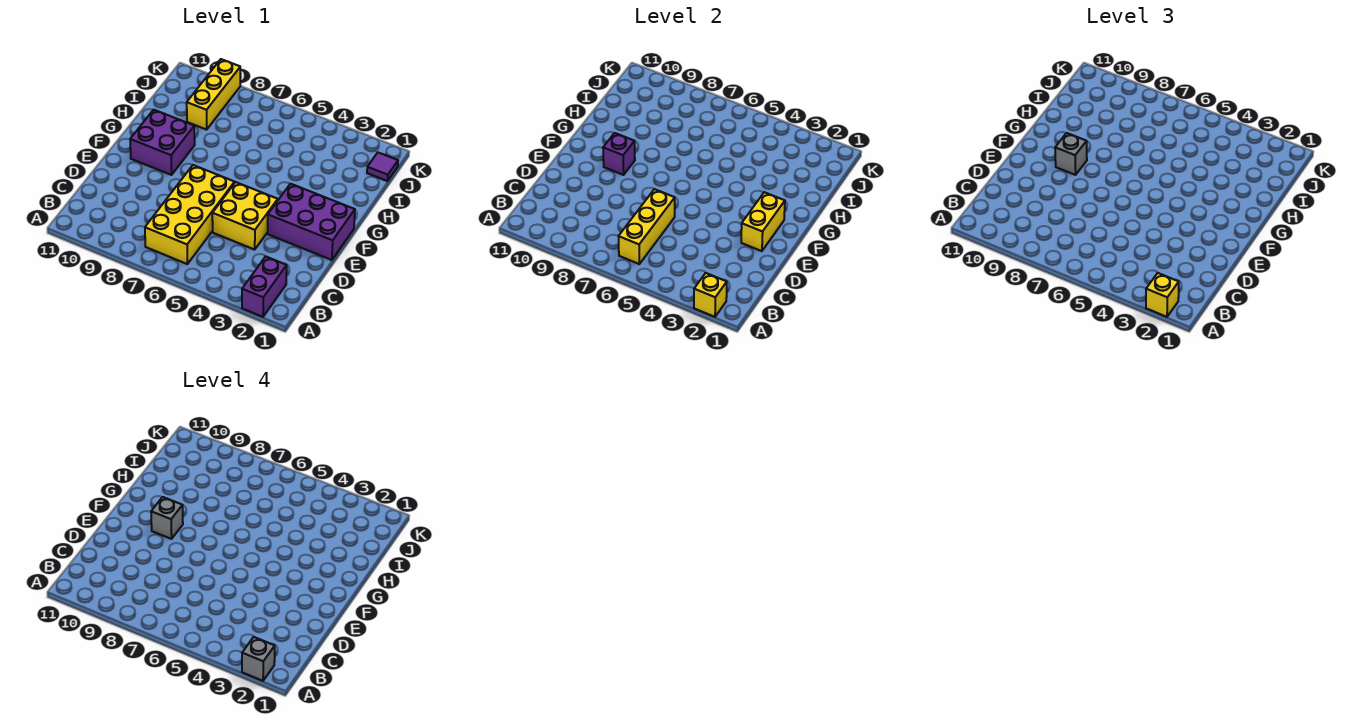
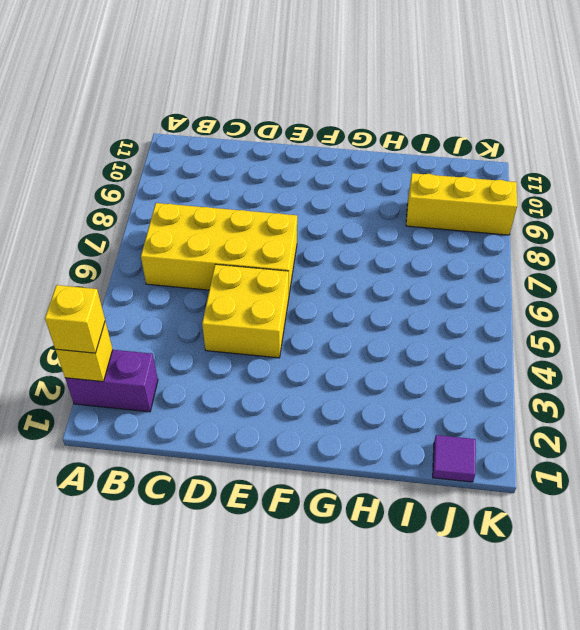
none -> purple brick E1:F3 level 1
none -> purple brick F9:G10 level 1
none -> yellow brick B6:D6 level 2

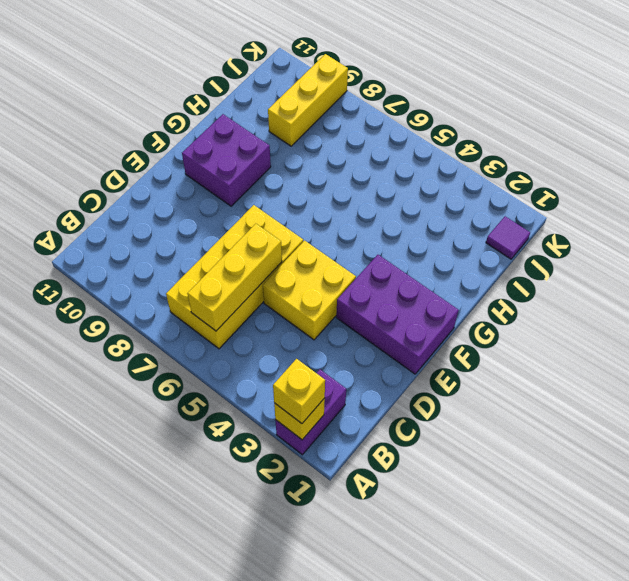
none -> yellow brick E2:F2 level 2
none -> purple brick F9 level 2
none -> grey brick F9 level 3

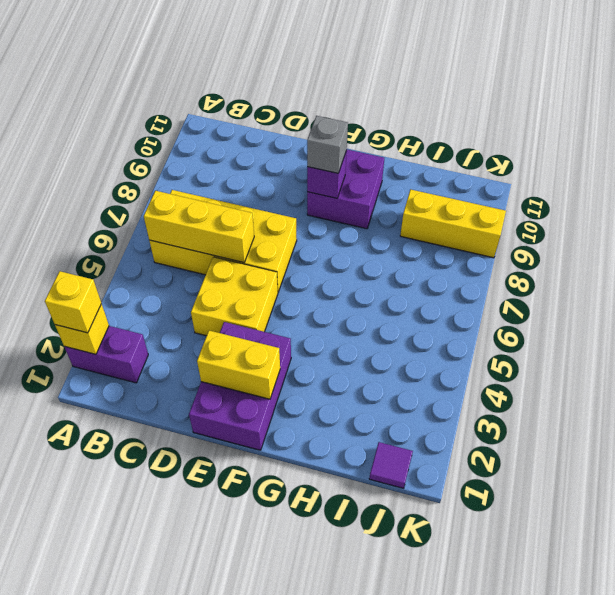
none -> grey brick A2 level 4
none -> grey brick F9 level 4

